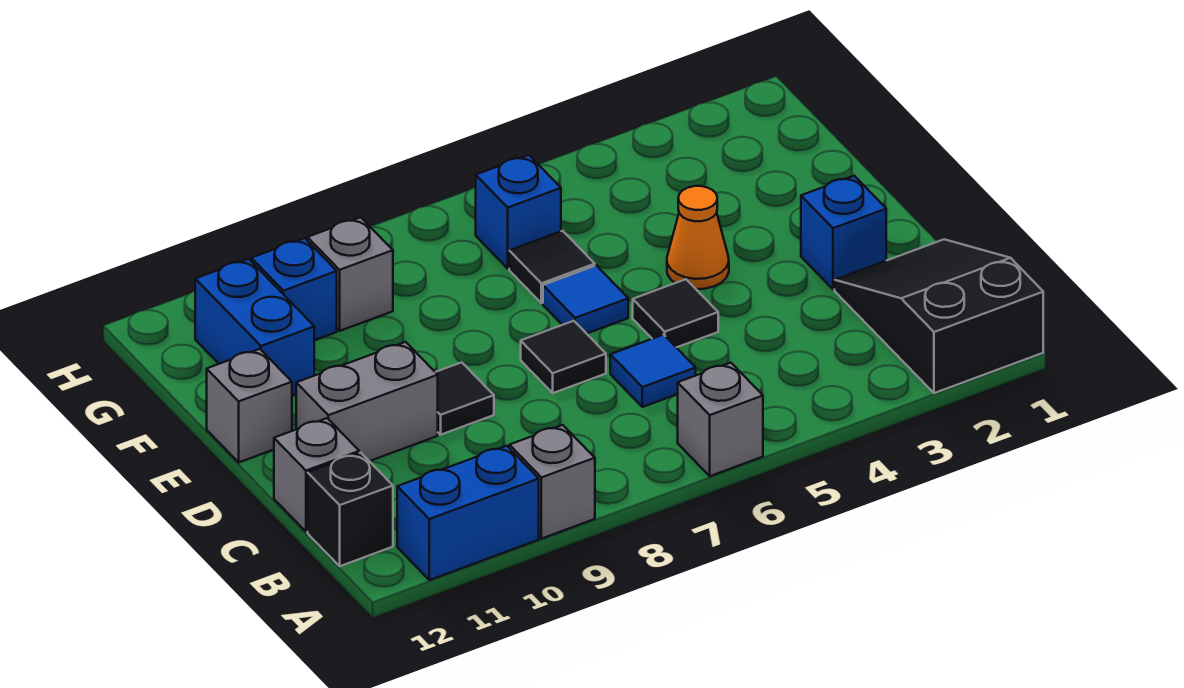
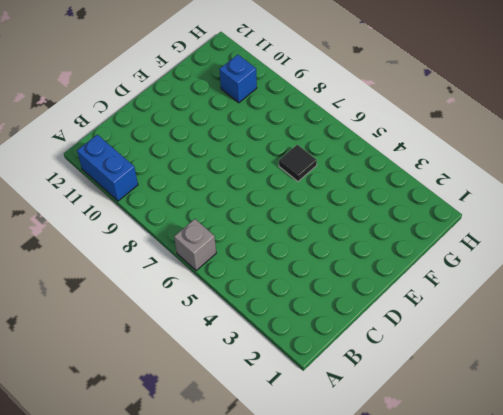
none -> black slope A1:C2 level 1 top A
none -> grey brick A9 level 1
none -> black brick B12 level 1

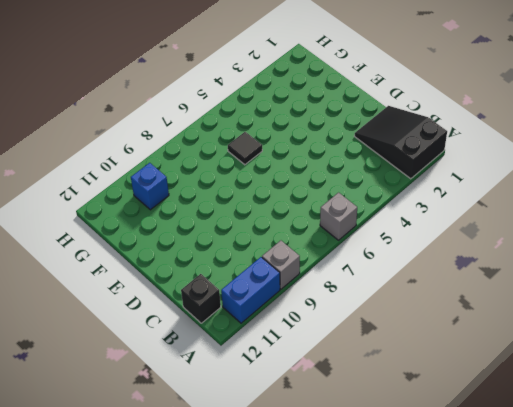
none -> blue tile C6 level 1
none -> grey brick C12 level 1
none -> blue brick D2 level 1

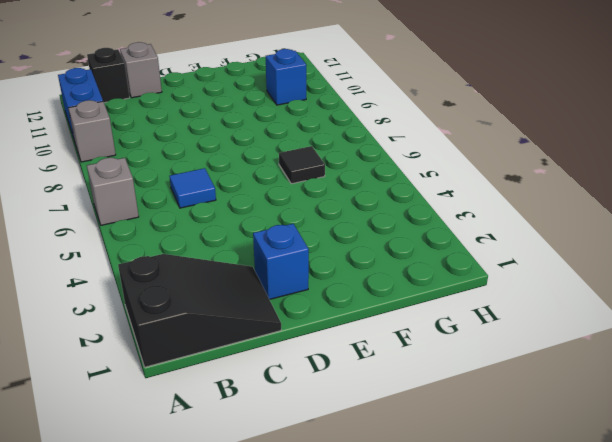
none -> black tile D5 level 1
none -> black tile D7 level 1
none -> black tile D9 level 1

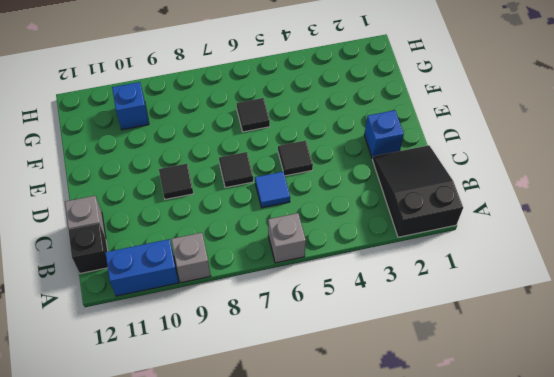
none -> grey brick D10:D11 level 1
none -> orange cone E4 level 1
none -> blue tile E6 level 1

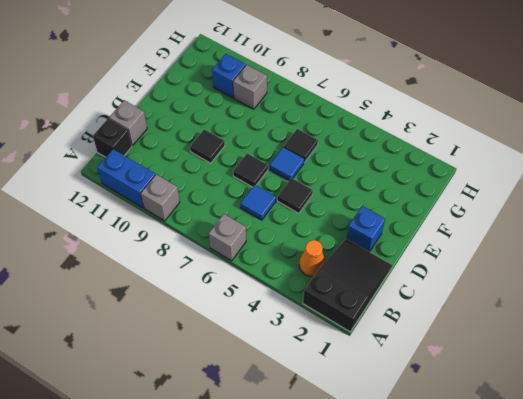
orange cone B3 level 1 -> orange cone E4 level 1
none -> grey brick D10:D11 level 1
none -> grey brick E12 level 1
none -> blue brick F11:G11 level 1

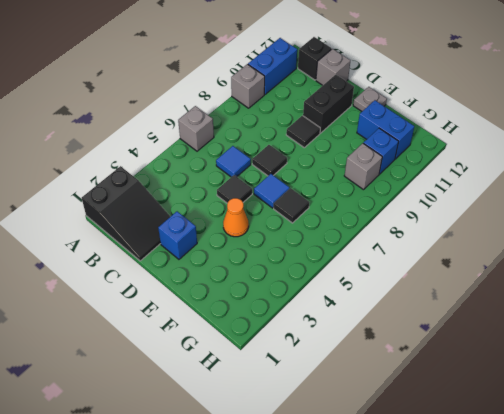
black brick D10:D11 level 1 -> grey brick D10:D11 level 1
grey plate E12 level 1 -> grey brick E12 level 1
none -> blue brick G6 level 1

